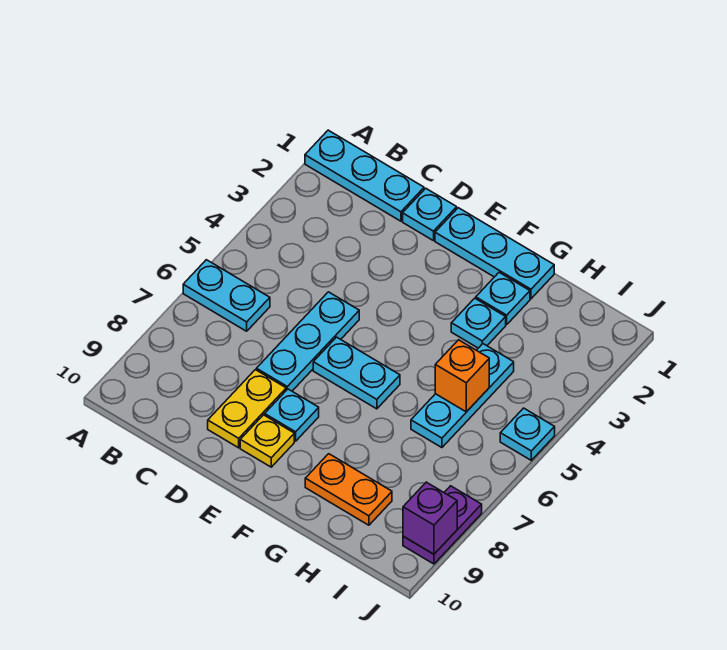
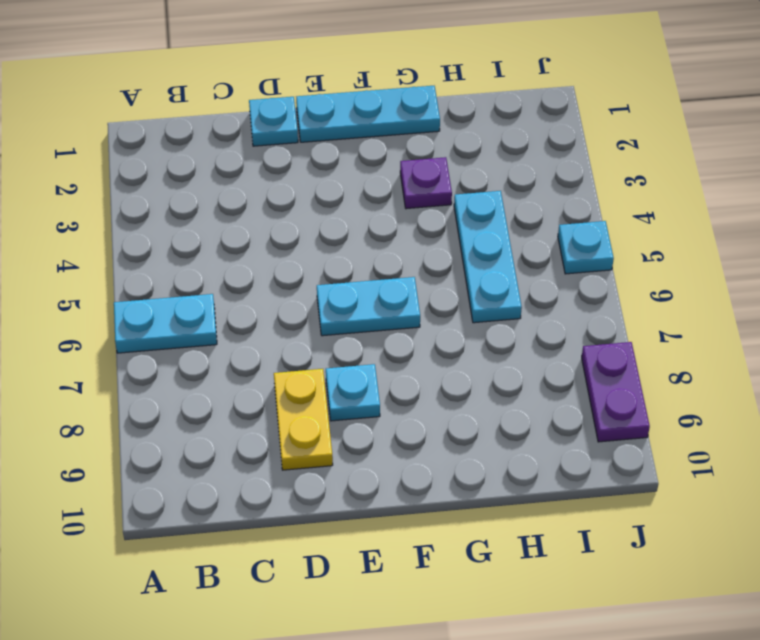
purple plate G3 level 1 -> cyan plate G3 level 1
none -> cyan plate A1:C1 level 1
none -> cyan plate D5:D7 level 1
none -> yellow plate E9 level 1

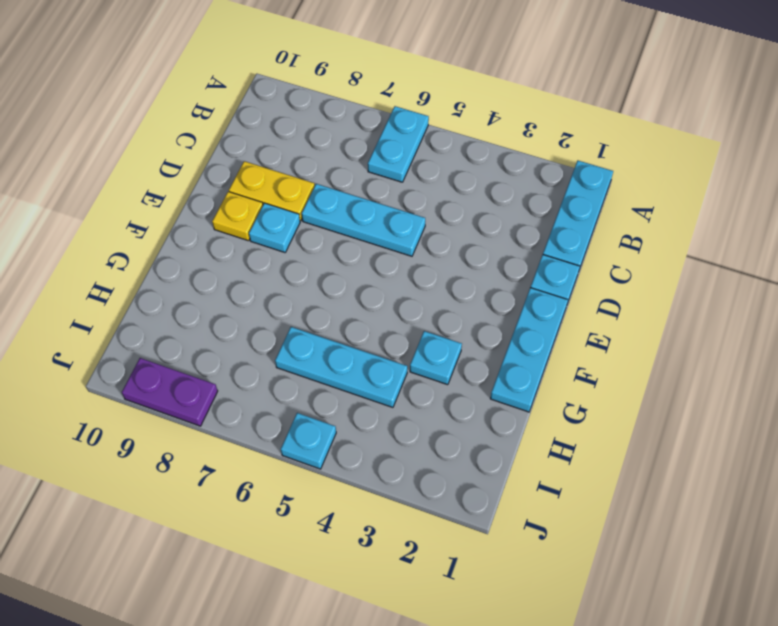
none -> cyan plate E6:F6 level 1
none -> cyan plate G2 level 1
none -> orange plate G9:H9 level 1

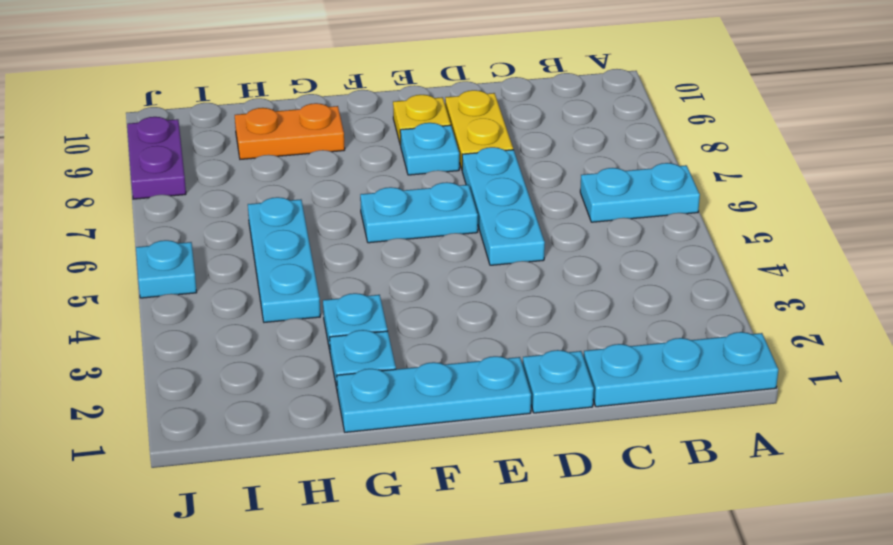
none -> orange brick H5 level 2
none -> purple brick J9 level 2

